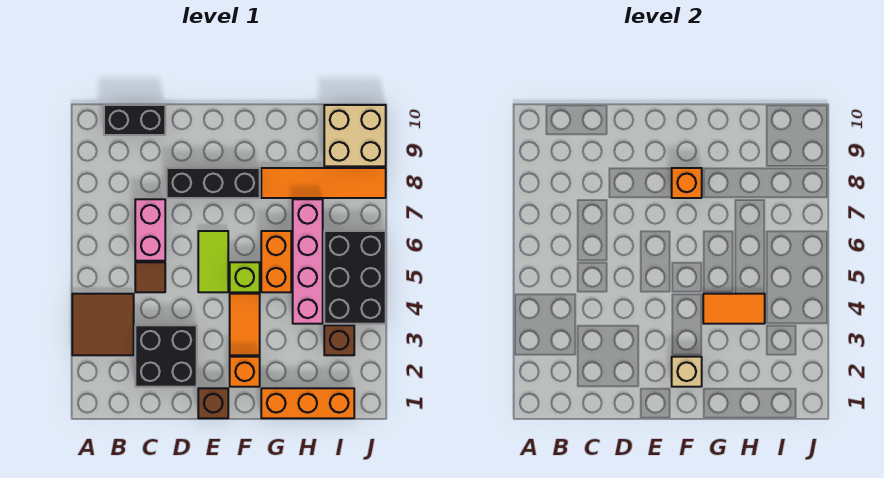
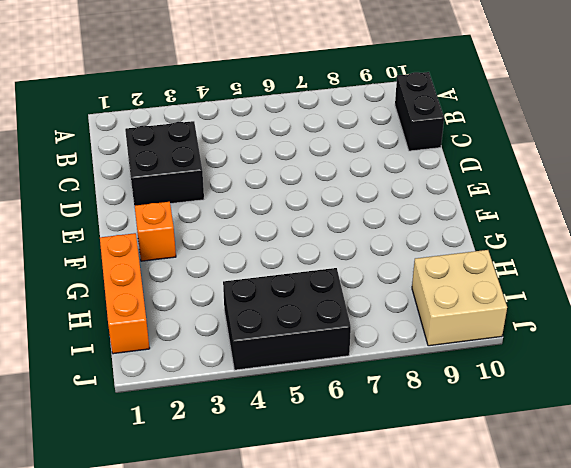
none -> brown tile A3:B4 level 1
none -> brown tile C5 level 1
none -> pink brick C6:C7 level 1

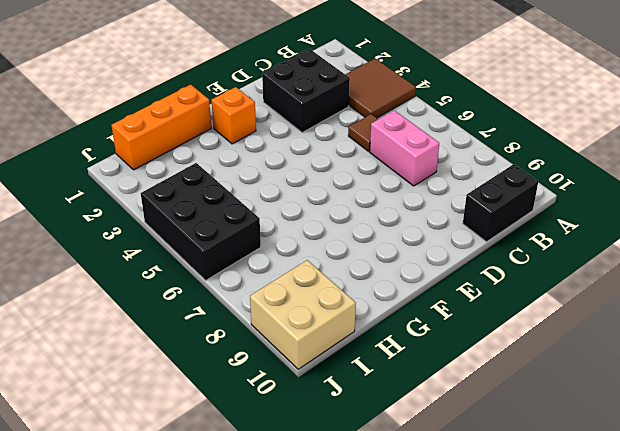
none -> black brick D8:F8 level 1
none -> brown brick E1 level 1
none -> lime tile E5:E6 level 1

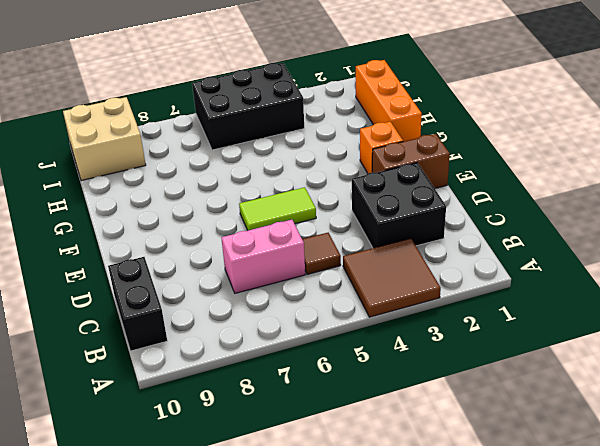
brown brick E1:E2 level 1 -> brown brick E1 level 1
none -> black brick D8:F8 level 1
none -> orange tile F3:F4 level 1
none -> lime brick F5 level 1

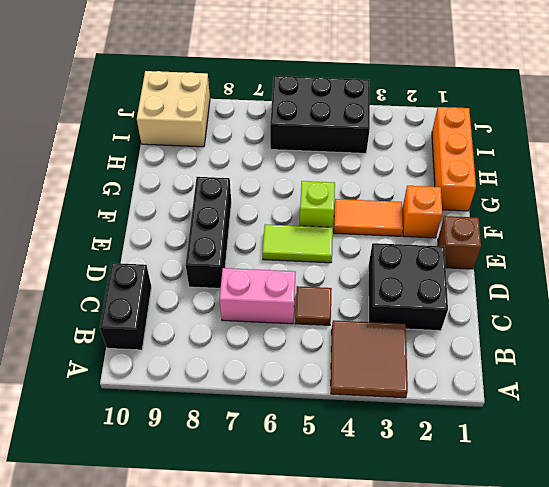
none -> orange brick G5:G6 level 1
none -> orange tile G8:J8 level 1
none -> pink brick H4:H7 level 1

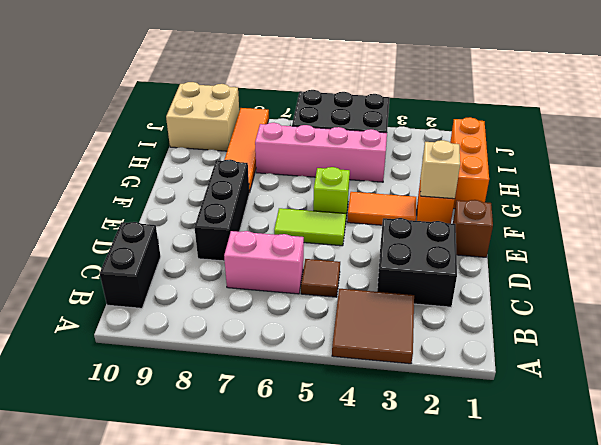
none -> orange brick G5:G6 level 1
none -> brown brick I3 level 1
none -> orange brick F8 level 2

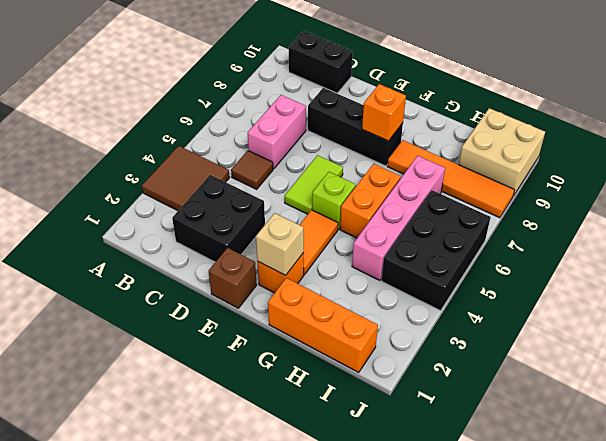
none -> brown brick I3 level 1
none -> orange tile G4:H4 level 2

